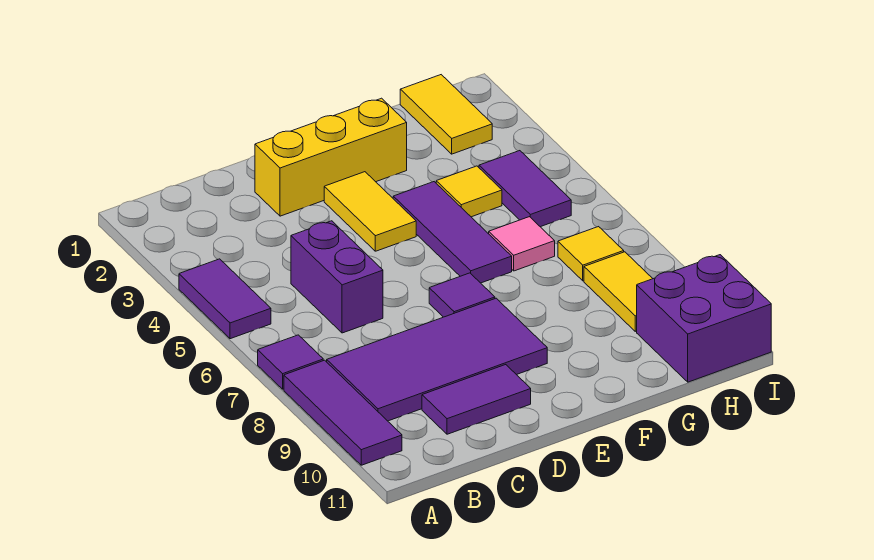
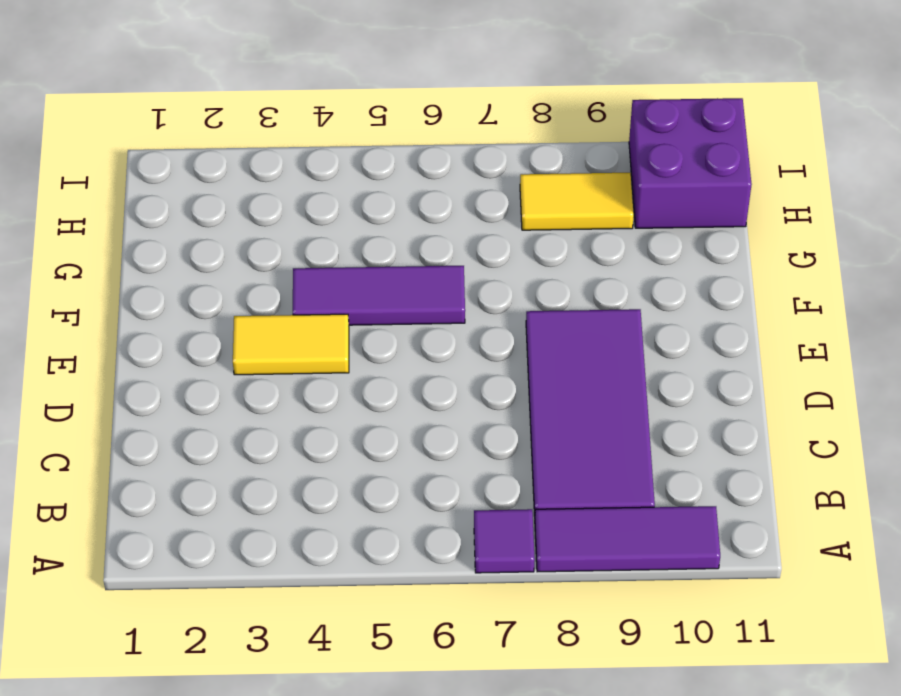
none -> purple tile A4:A5 level 1
none -> purple brick C5:C6 level 1
none -> purple tile C10:D10 level 1

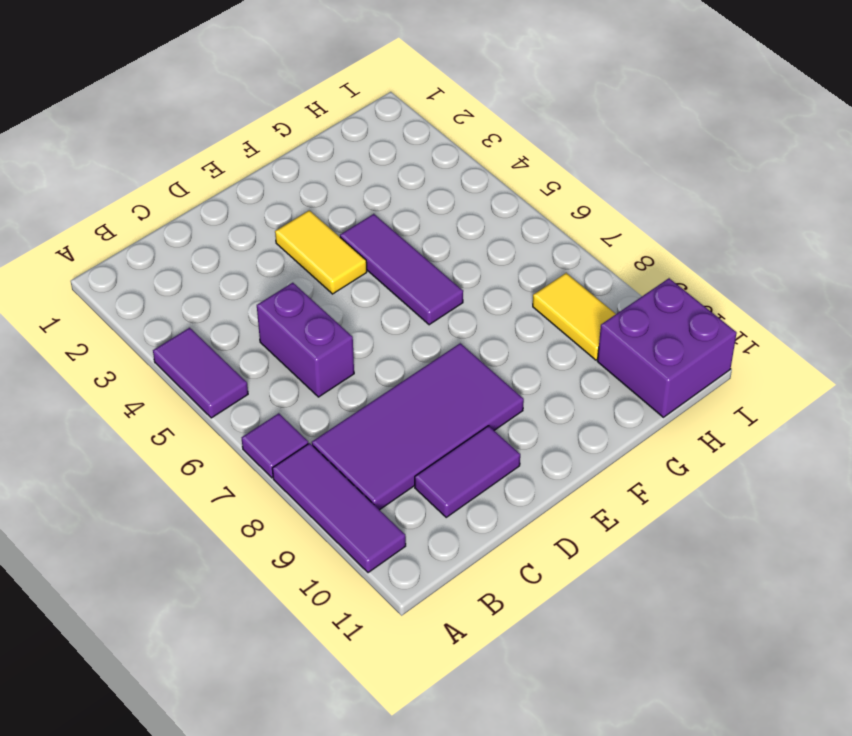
none -> yellow brick D2:F2 level 1
none -> purple tile E7 level 1
none -> yellow tile G4 level 1

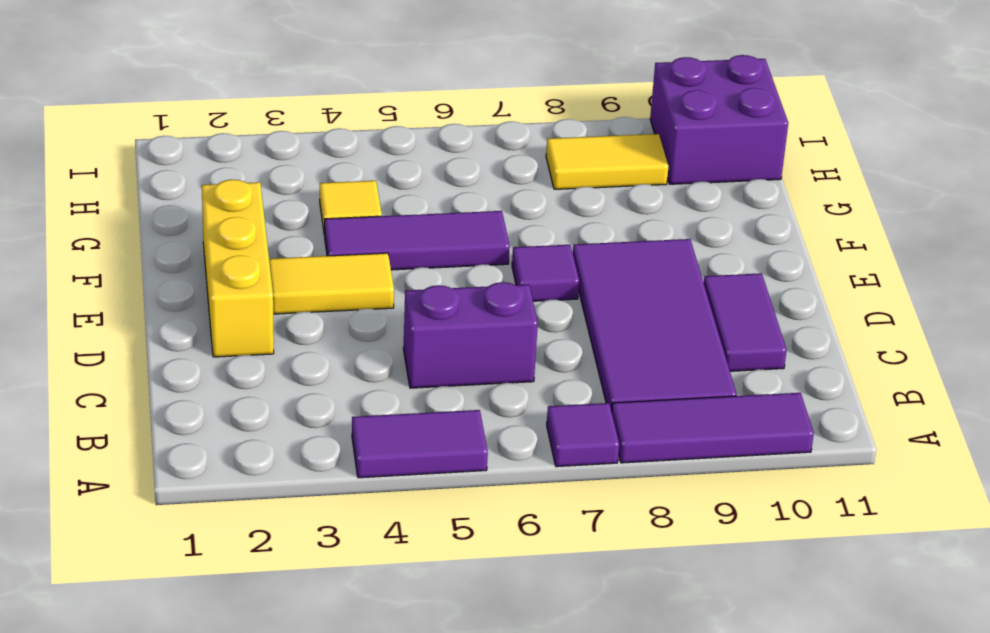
none -> pink tile G6 level 1
none -> yellow tile H1:H2 level 1
none -> purple tile H4:H5 level 1

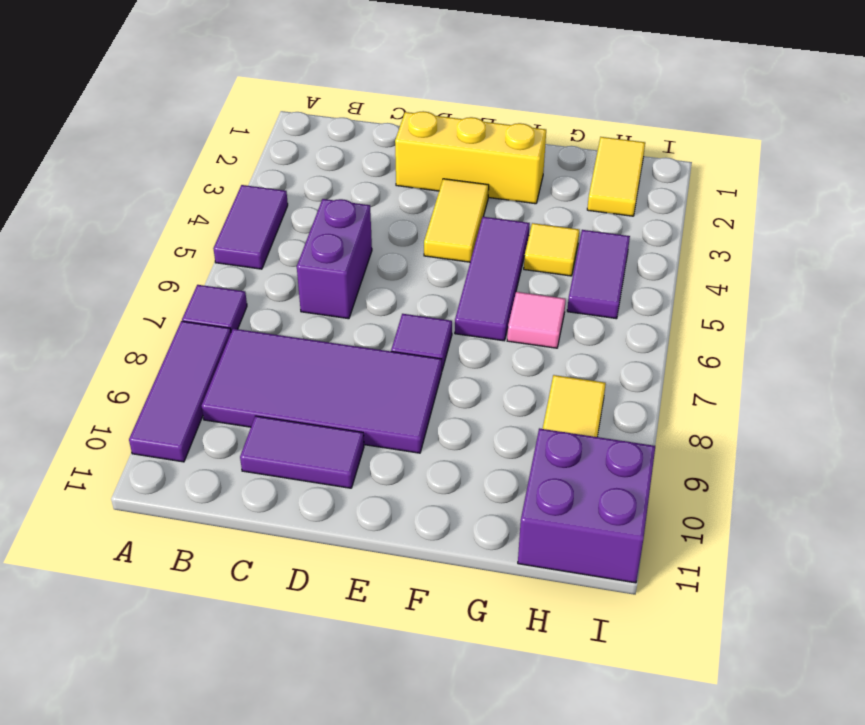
none -> yellow tile H7 level 1

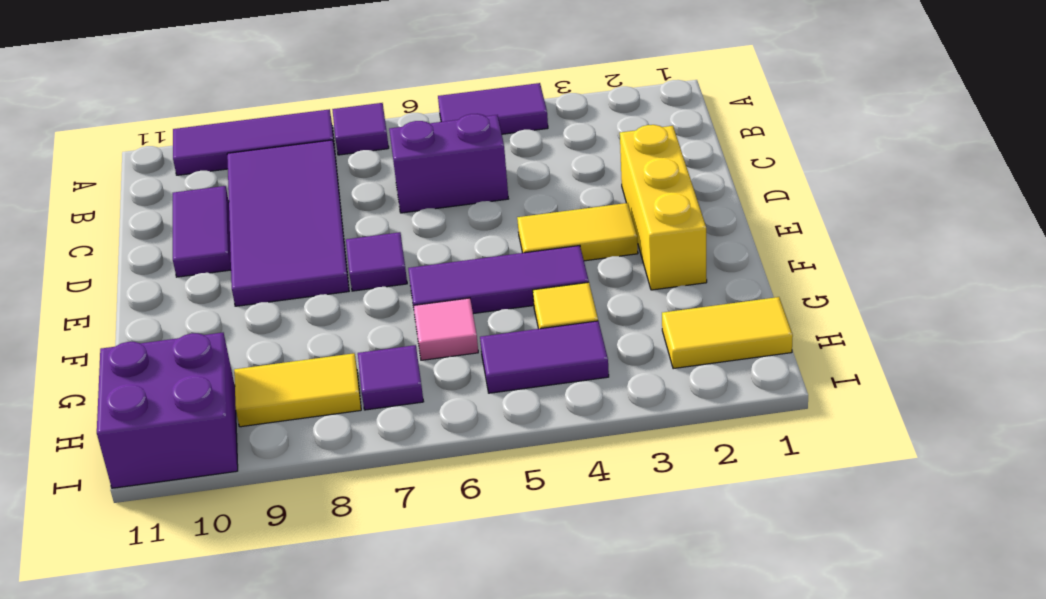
purple tile H7 level 1 -> yellow tile H7 level 1

